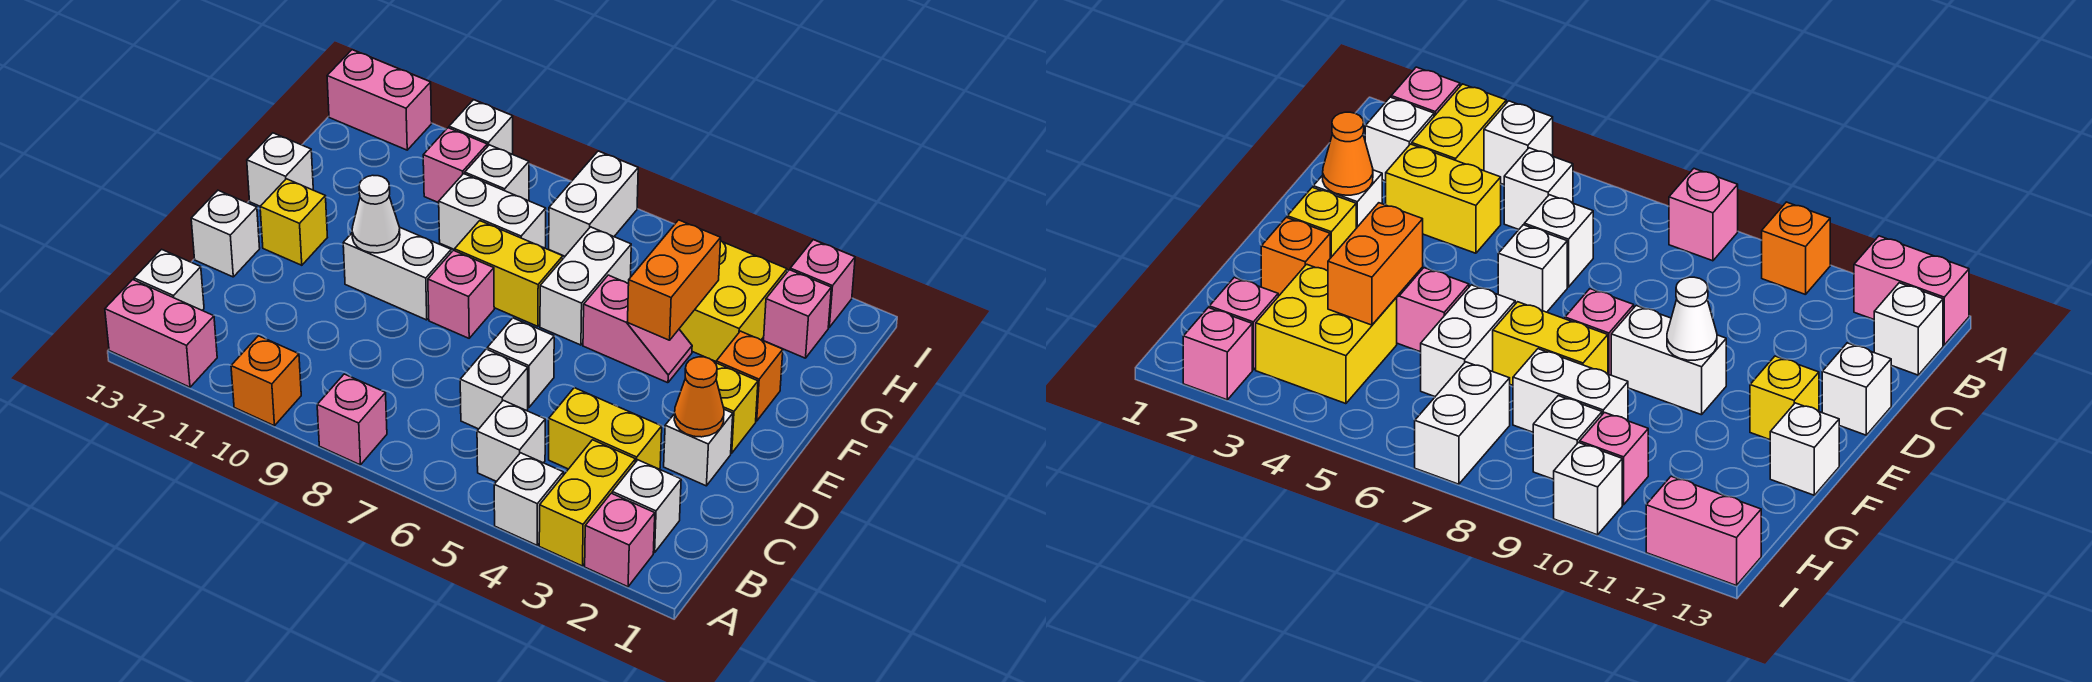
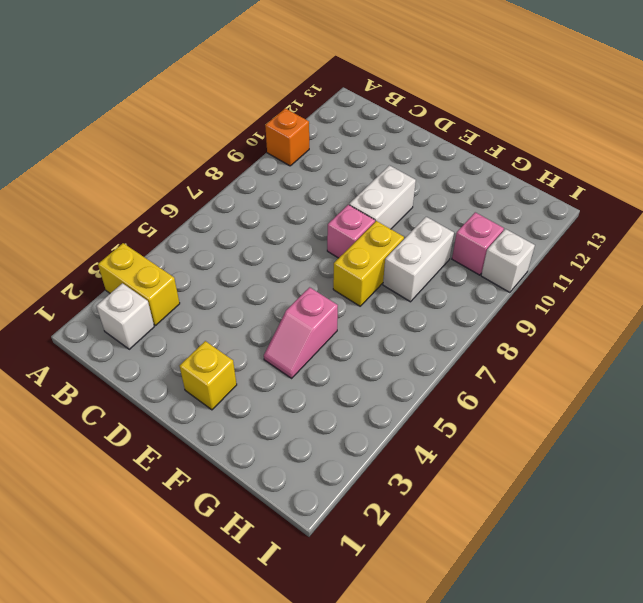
none -> pink brick A2 level 1
none -> white brick A4 level 1
none -> pink brick A8 level 1
none -> pink brick A12:A13 level 1

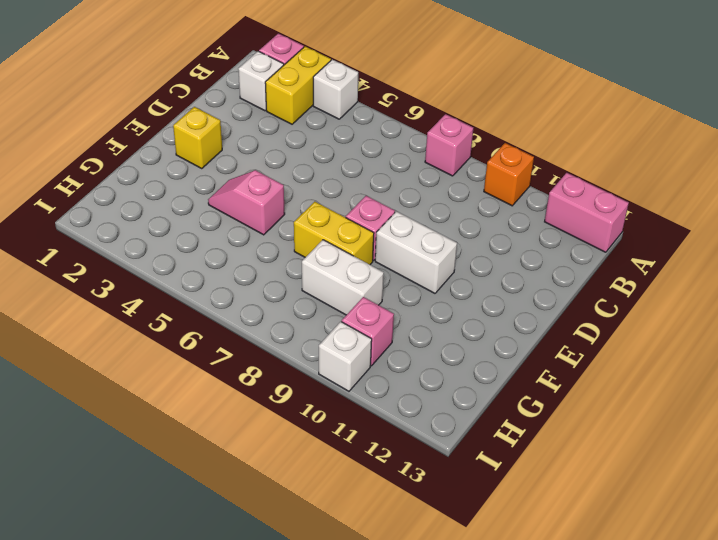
none -> white brick B5 level 1
none -> white brick B13 level 1
none -> yellow brick C3:C4 level 1
none -> white brick C6 level 1

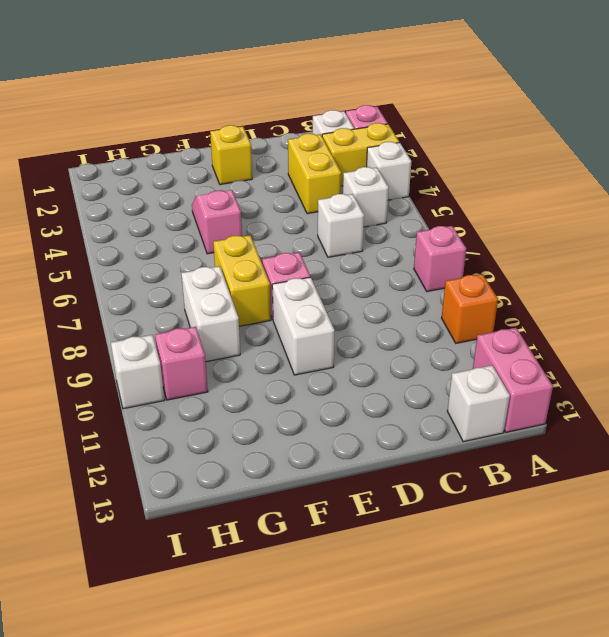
none -> white brick D2 level 1
none -> white brick D6 level 1
none -> white brick D13 level 1
none -> yellow brick E12 level 1

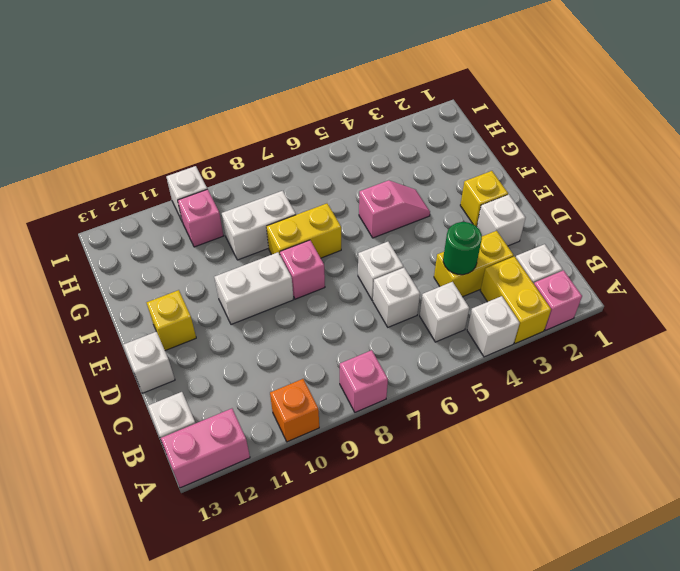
green round brick C4 level 2 -> none
none -> orange brick F2 level 1
none -> white brick F6:G6 level 1
none -> white brick F13 level 1
none -> yellow brick G3:H4 level 1

